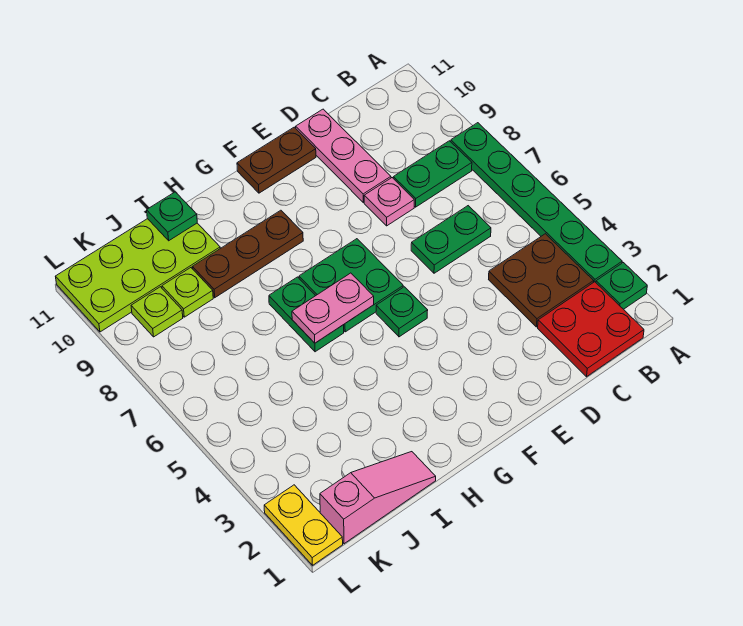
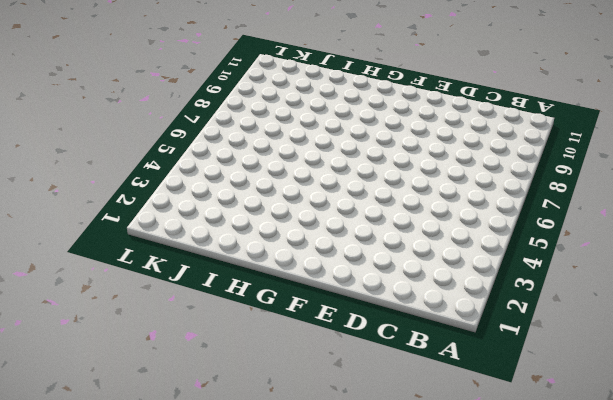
none -> green plate A2 level 1
none -> green plate A3:A8 level 1
none -> red plate B1:C2 level 1

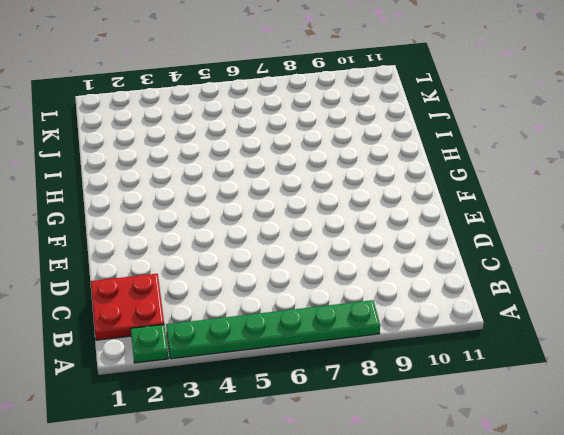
none -> brown plate B3:C4 level 1
none -> green plate B8:C8 level 1
none -> green plate C6:D6 level 1

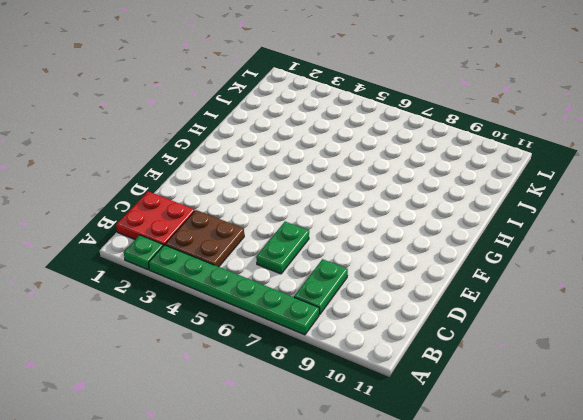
none -> pink plate D8 level 1
none -> pink plate D9:D11 level 1
none -> brown plate E11:F11 level 1

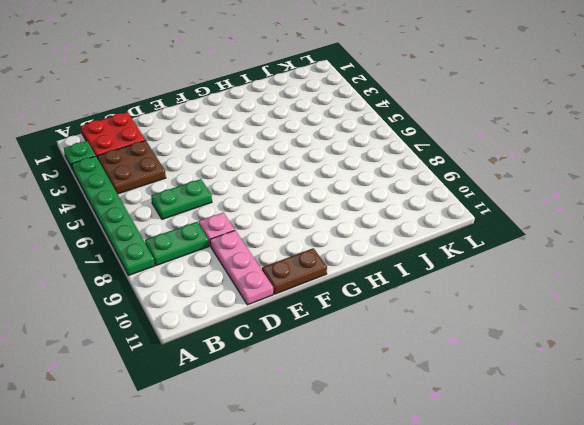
none -> green plate F5 level 1
none -> green plate F6:G7 level 1
none -> brown plate G9:I9 level 1

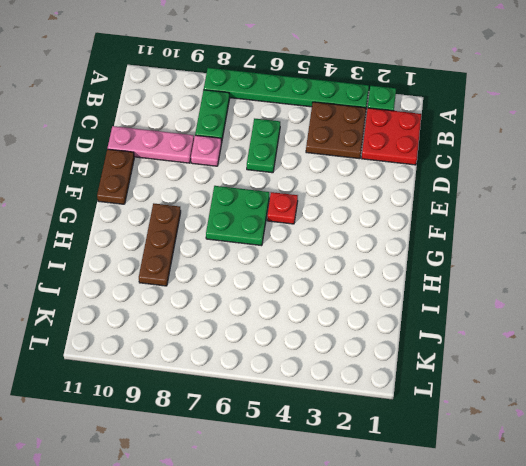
red plate F5 level 1 -> green plate F5 level 1
none -> green plate H6:H7 level 1
none -> pink slope I1:K1 level 1 top K
none -> lime plate I10:L11 level 1

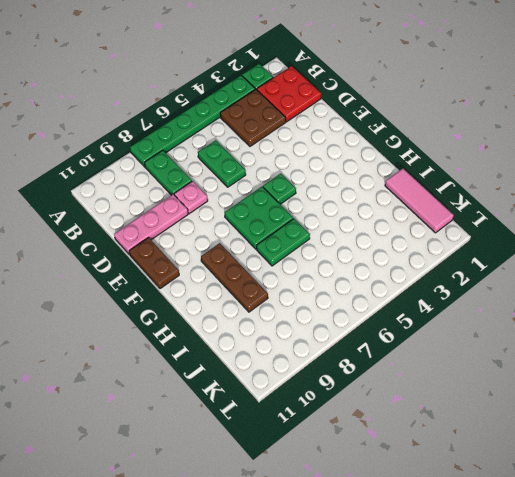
pink tile I1:K1 level 1 -> pink slope I1:K1 level 1 top K
none -> lime plate I10:L11 level 1
none -> lime plate J9 level 1
none -> lime plate K9 level 1

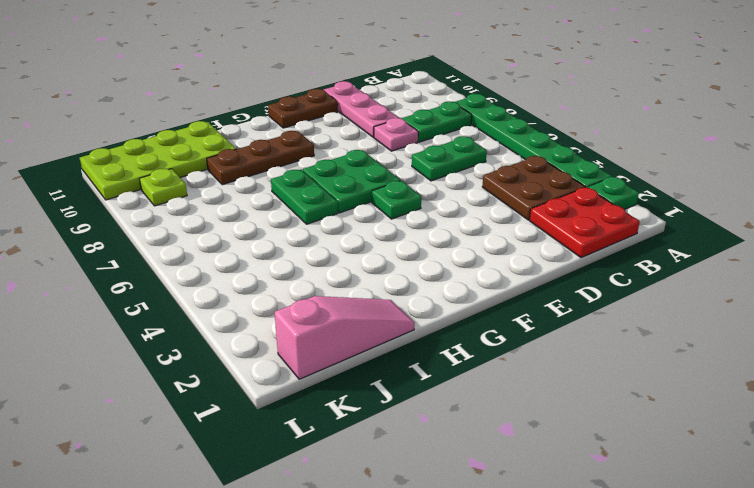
none -> lime plate J9 level 1
none -> yellow plate L1:L2 level 1
none -> pink plate G6:H6 level 2

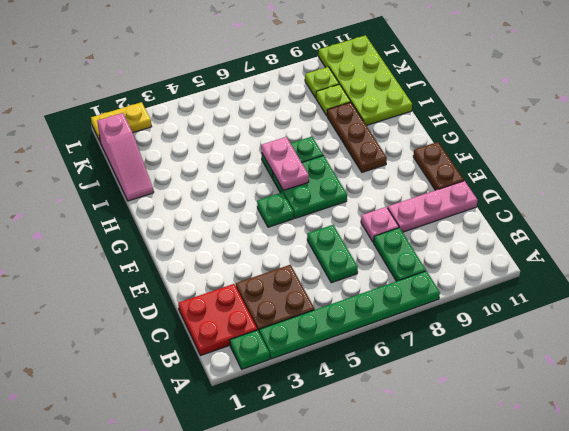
none -> green plate I11 level 2

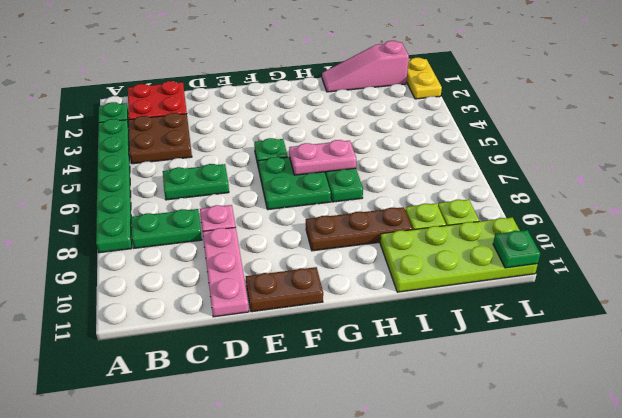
green plate L11 level 2 -> green plate I11 level 2

